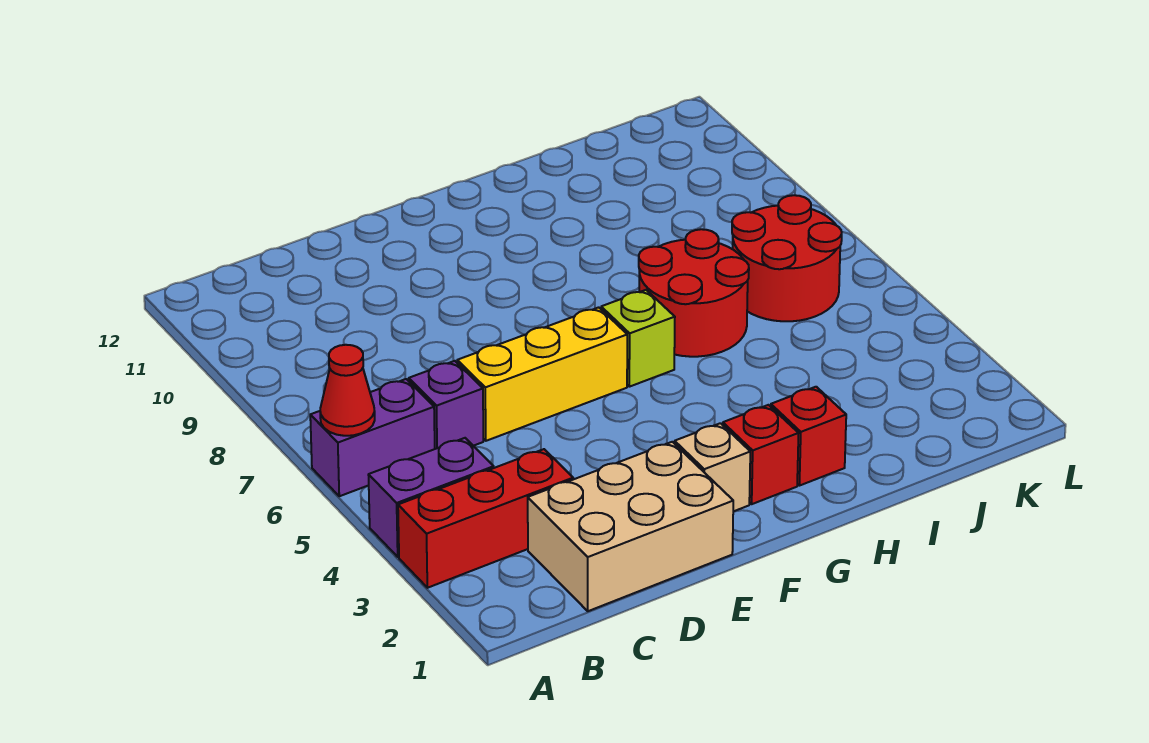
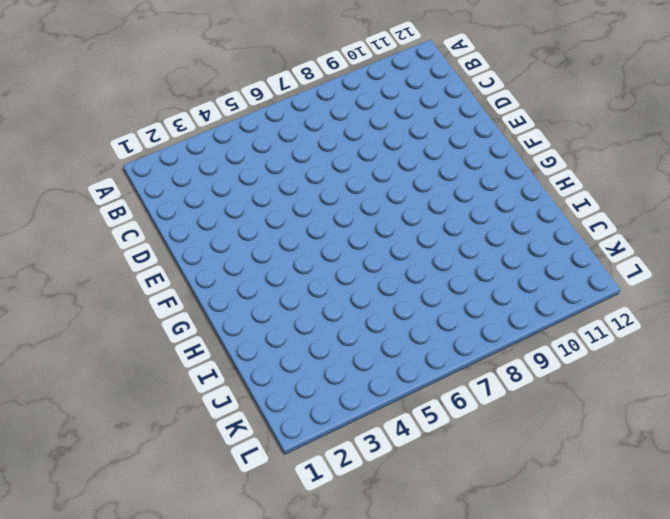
none -> red brick A3:C3 level 1
none -> purple brick A4:B4 level 1
none -> purple brick A6:B6 level 1

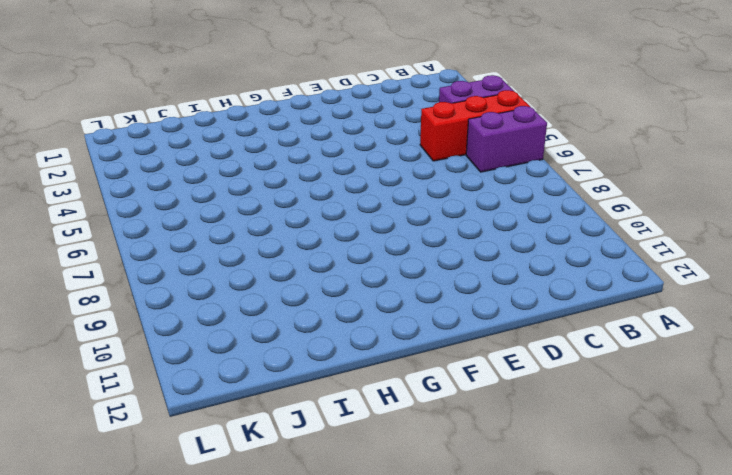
red brick A5:C5 level 1 -> red brick A3:C3 level 1
none -> tan brick C1:E2 level 1
none -> purple brick C6 level 1
none -> yellow brick D6:F6 level 1

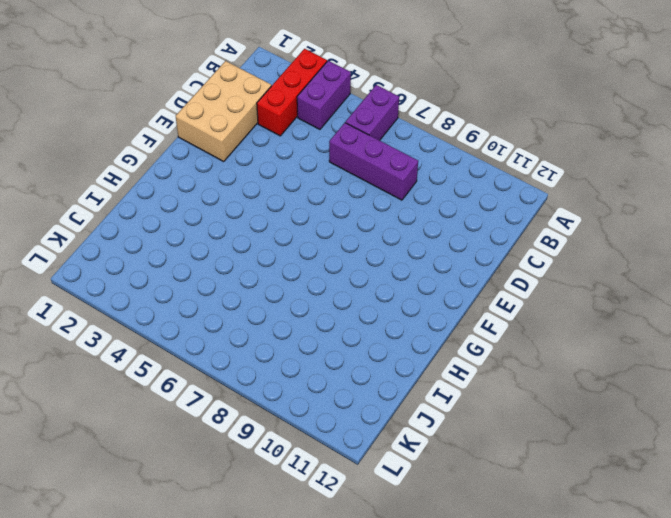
purple brick C6:C8 level 1 -> purple brick C6 level 1
none -> yellow brick D6:F6 level 1
none -> tan brick F2 level 1
none -> red brick G2 level 1

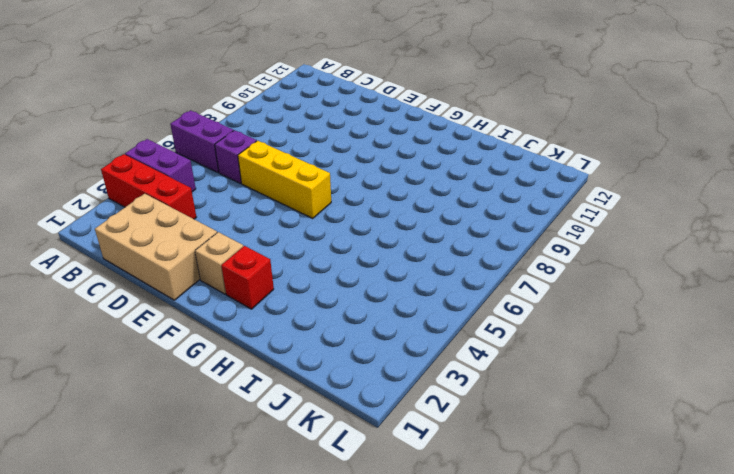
none -> lime brick G6 level 1
none -> red brick H2 level 1
none -> red round brick H6:I7 level 1

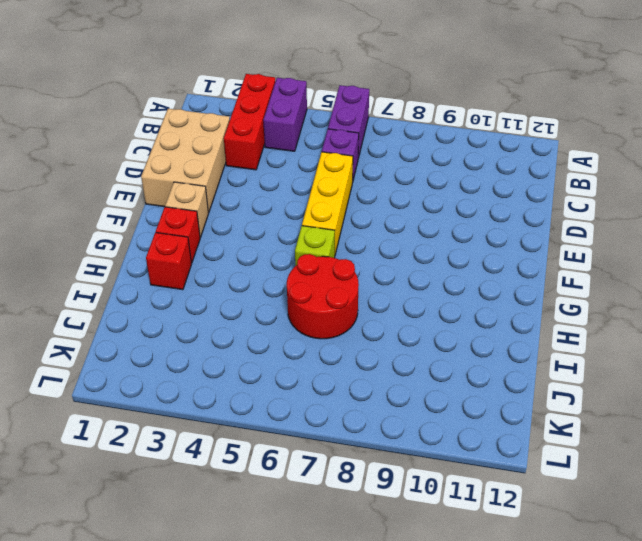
none -> red round brick J6:K7 level 1
none -> red cone A6 level 2

